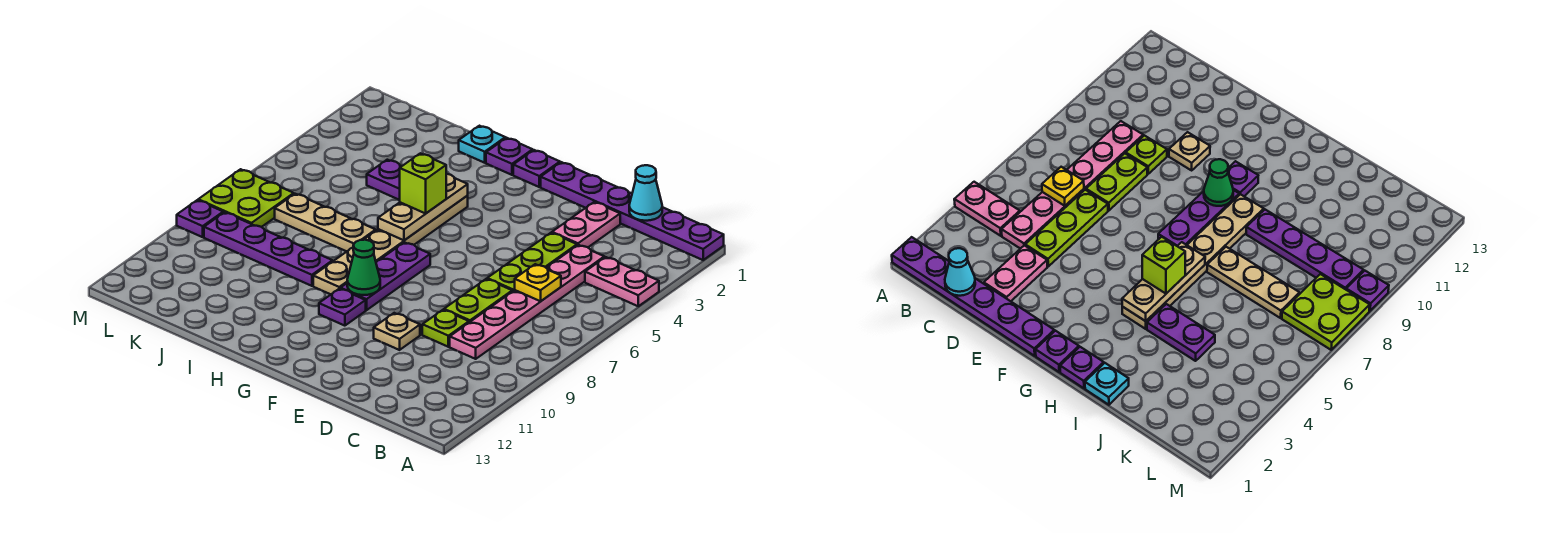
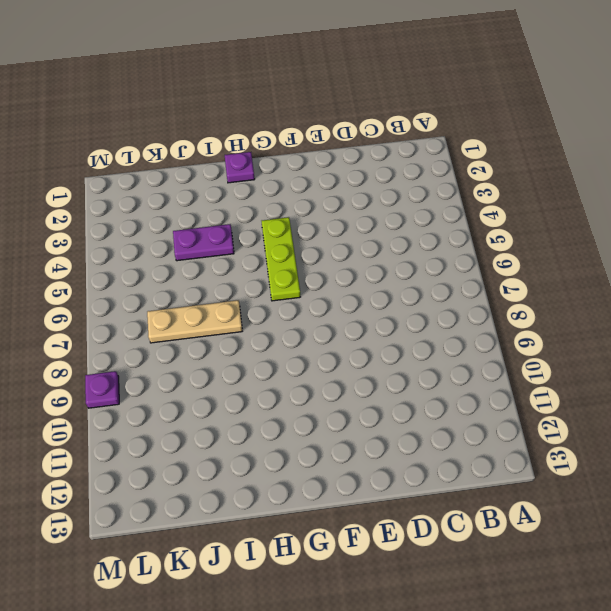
lime plate G4:G6 level 1 -> lime plate D4:D6 level 1
none -> purple plate A1:F1 level 1
none -> pink plate A4:B4 level 1
none -> pink plate C4:C9 level 1

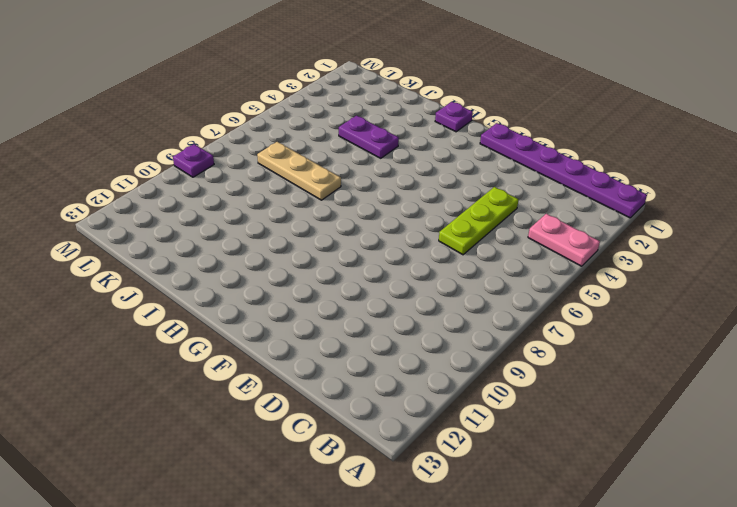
none -> pink plate C4:C9 level 1
none -> pink plate D2:D3 level 1
none -> lime plate D7:D8 level 1

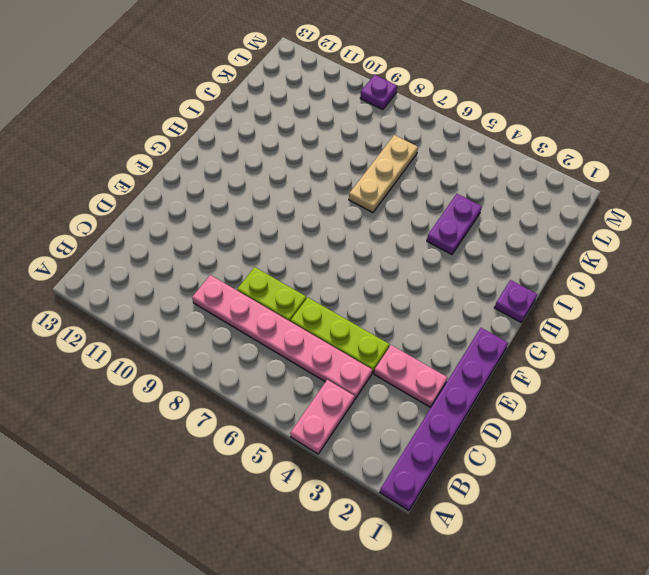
none -> lime plate D9 level 1
none -> tan plate E10 level 1
none -> purple plate G1 level 1

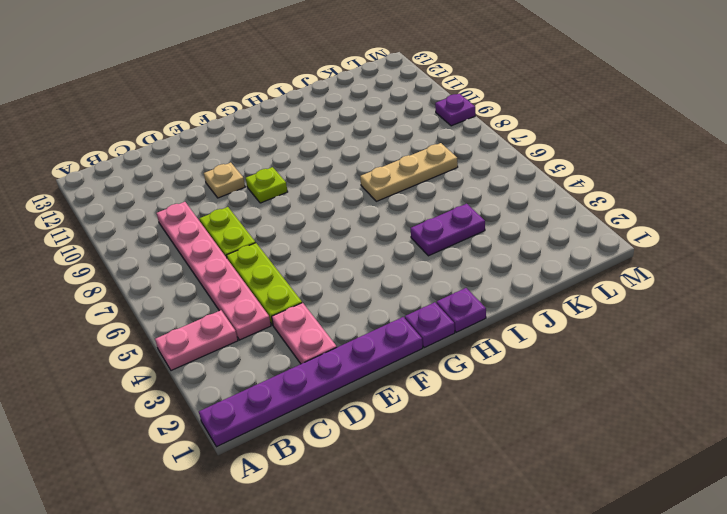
lime plate F9 level 1 -> lime plate D9 level 1
none -> purple plate G7:G9 level 1
none -> purple plate G10 level 1
none -> tan plate H4:H9 level 1

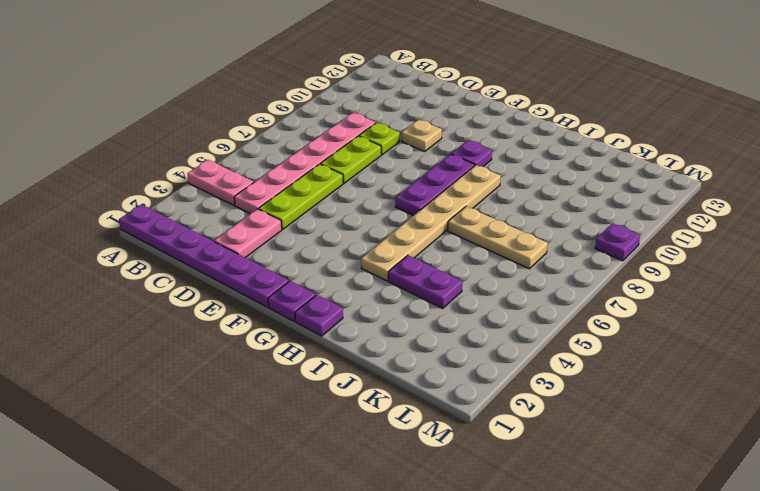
none -> cyan plate I1 level 1
none -> purple plate I9:L9 level 1
none -> lime plate L7:M8 level 1

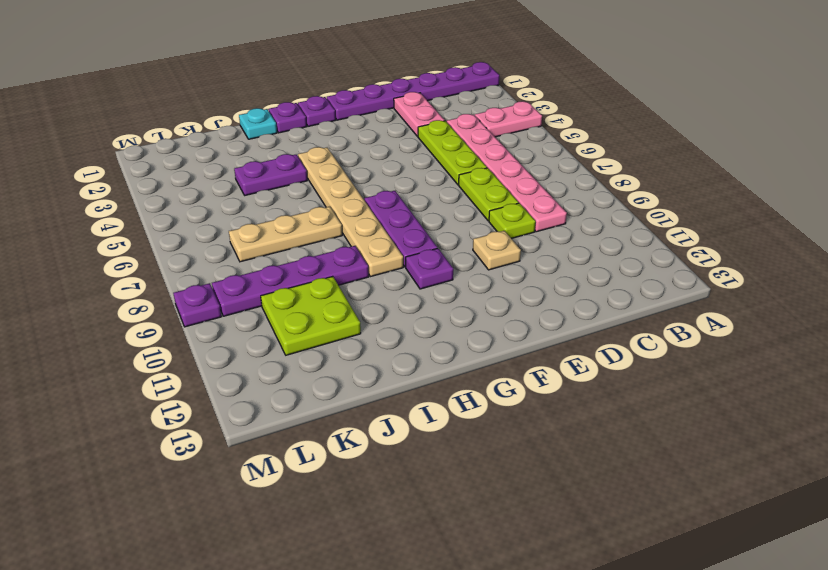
lime plate J10:K11 level 1 -> lime plate L7:M8 level 1
none -> cyan cone C1 level 2
none -> yellow plate C6 level 2
none -> green cone G9 level 2

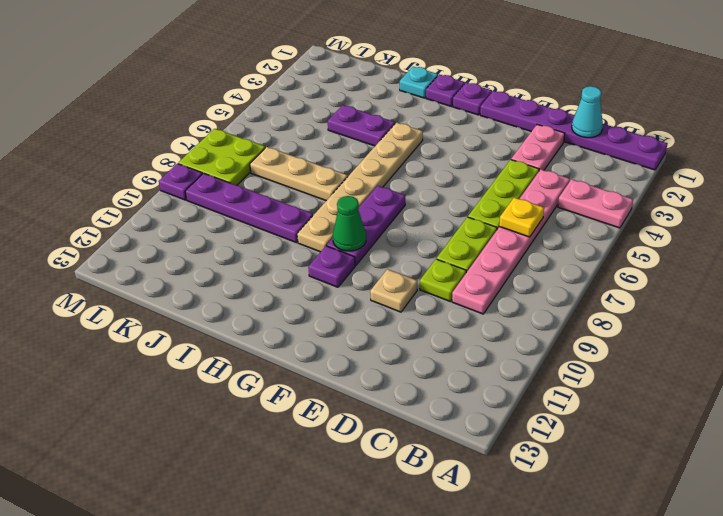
none -> tan plate H4:H6 level 2
none -> lime brick H5 level 3

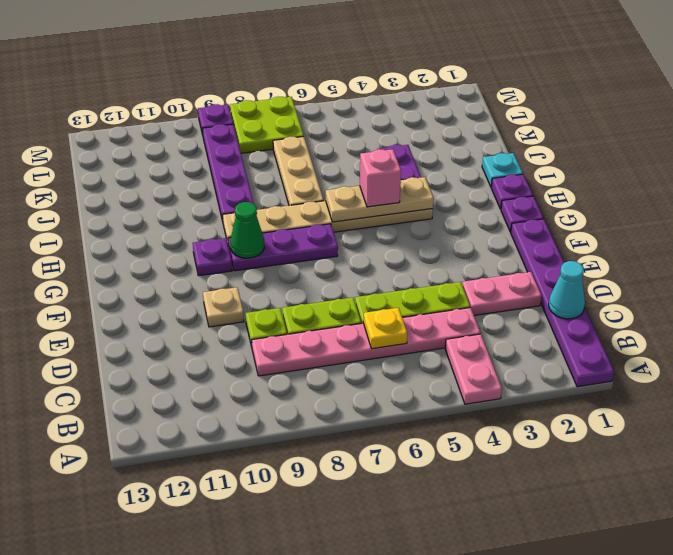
pink brick H5 level 3 -> lime brick H5 level 3

